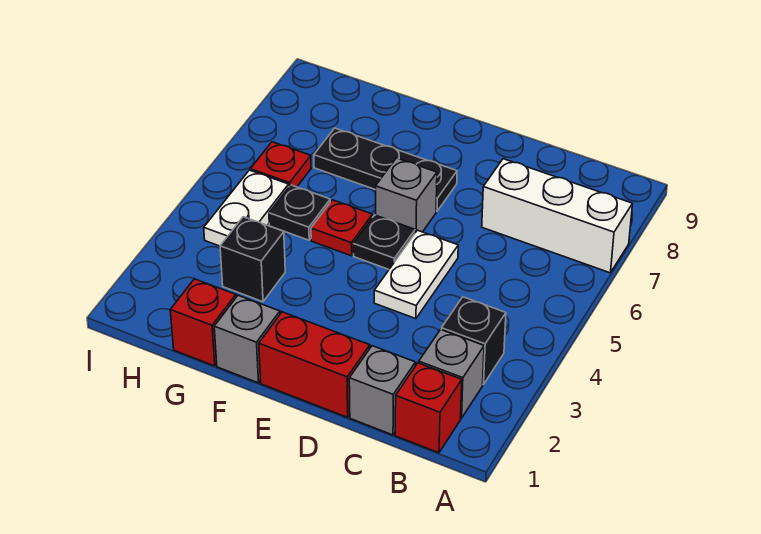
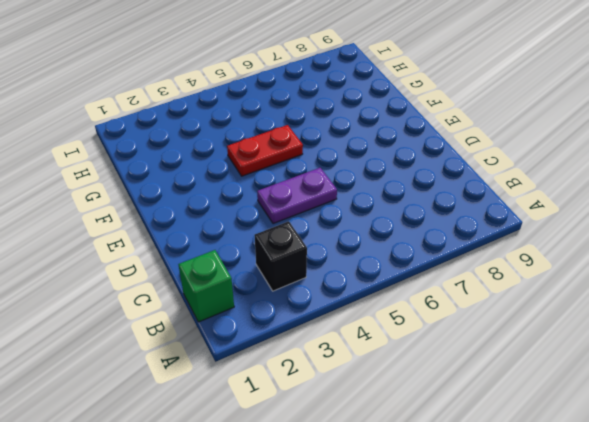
green brick B1 level 1 -> red brick B1 level 1
purple plate D4:D5 level 1 -> white plate D4:D5 level 1
red plate F4:F5 level 1 -> red plate F5 level 1
none -> white brick A7:C7 level 1
none -> grey brick B2 level 1
none -> grey brick C1 level 1

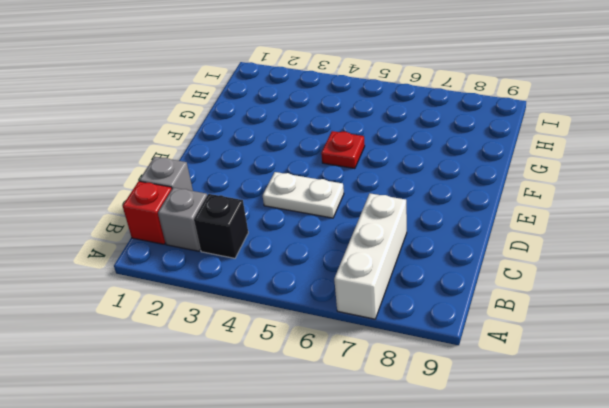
none -> red brick D1:E1 level 1
none -> black plate E5 level 1
none -> grey brick E6 level 1

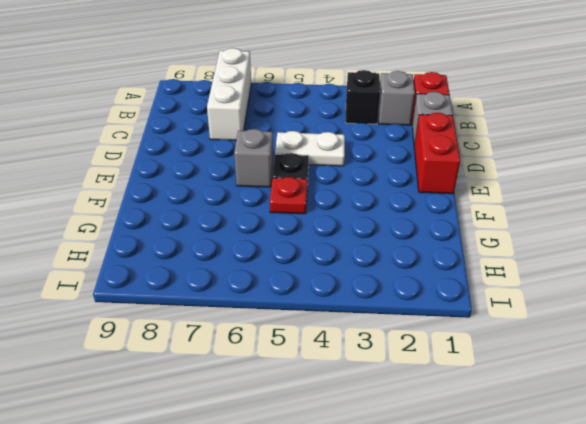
none -> black plate E7:G7 level 1
none -> grey brick F1 level 1
none -> red brick G1 level 1

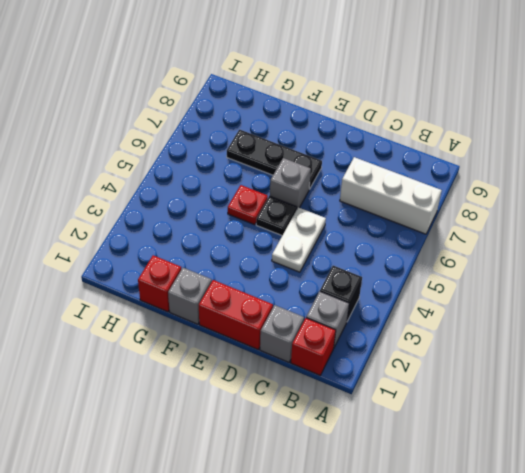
none -> black brick G3 level 1
none -> black plate G5 level 1
none -> white plate H4:H5 level 1

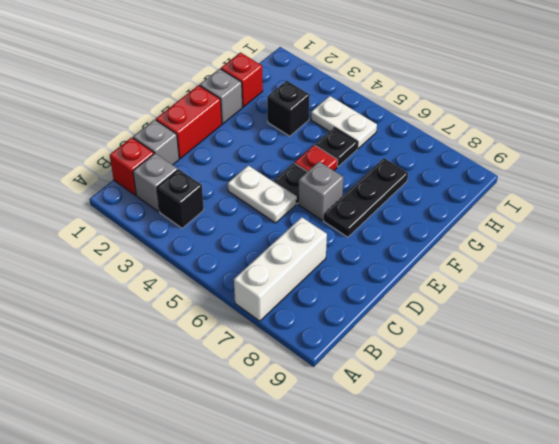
none -> red plate H6 level 1

